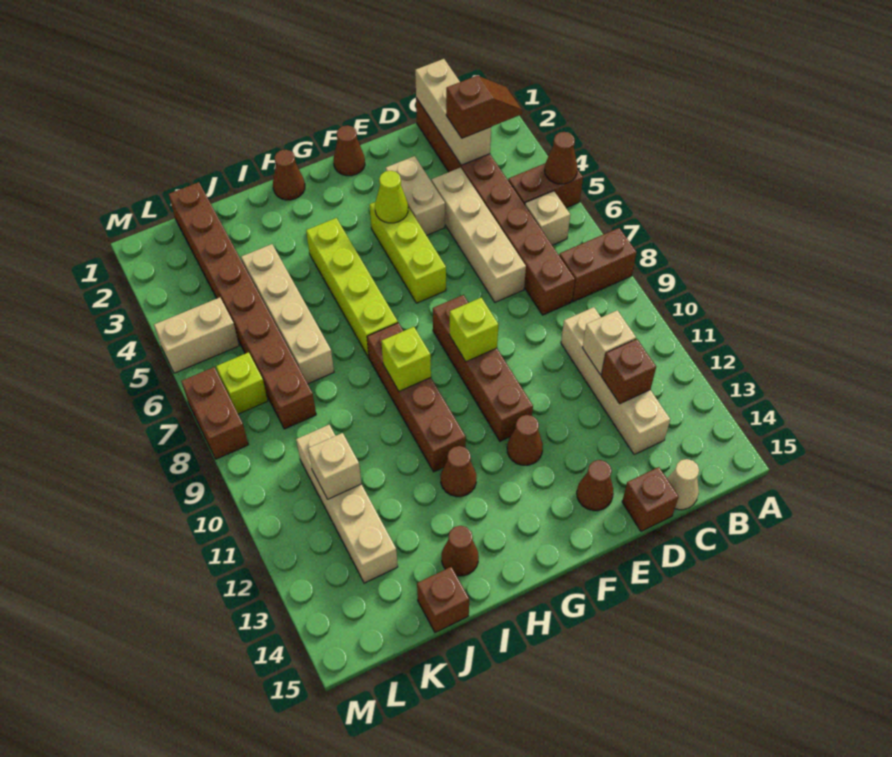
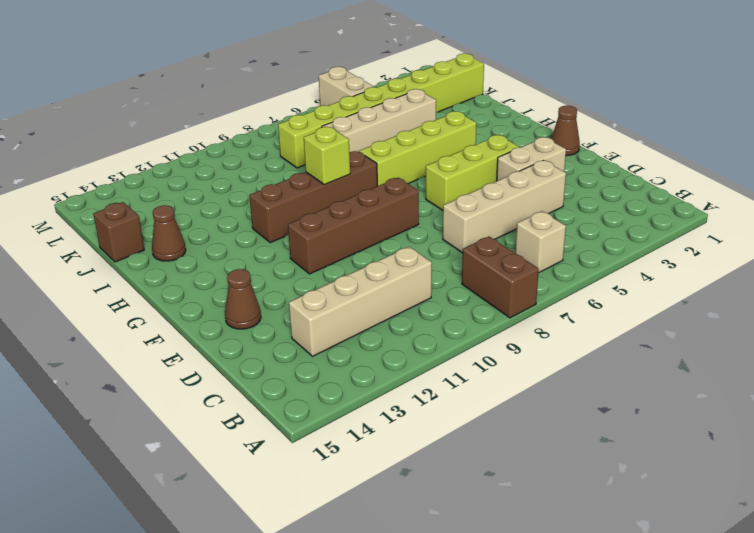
lime brick K1:K8 level 1 -> brown brick K1:K8 level 1
none -> brown brick A5:B5 level 1
none -> brown brick C1:C8 level 1
none -> tan cone C15 level 1
none -> brown brick D15 level 1

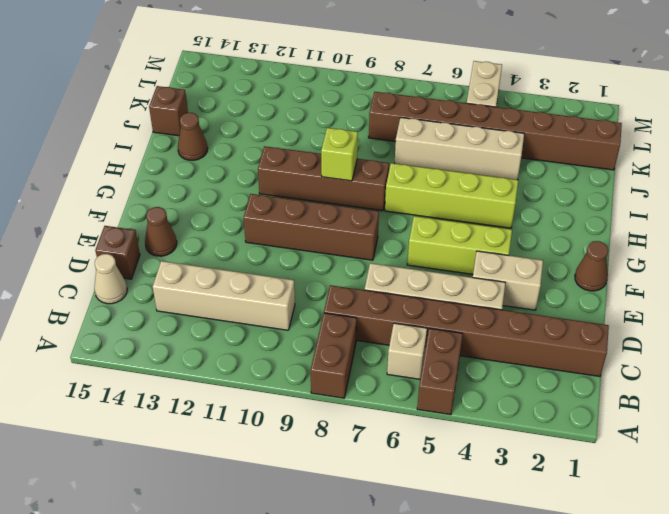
none -> brown cone F12 level 1
none -> brown cone H1 level 1
none -> brown cone H12 level 1
none -> tan brick K10:K13 level 1

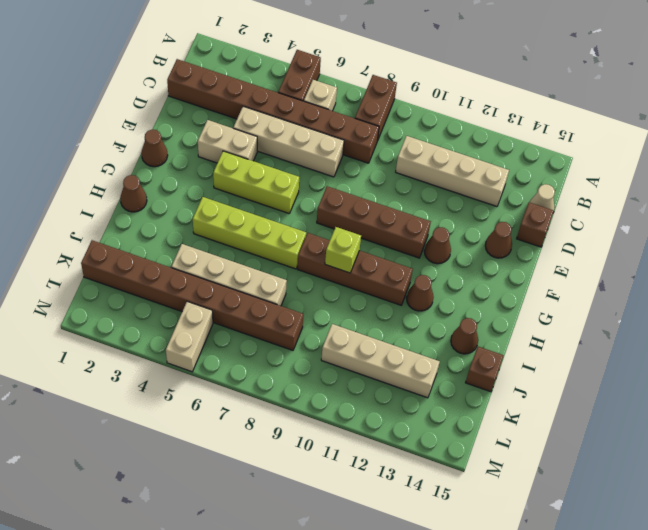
none -> lime brick L7 level 1
none -> brown brick M7:M8 level 1
none -> brown cone A5 level 2
none -> tan brick C1:C3 level 2

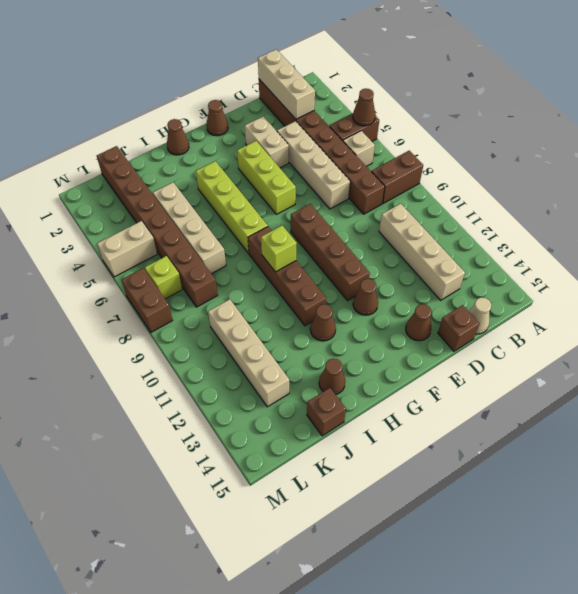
none -> tan brick C11 level 2
none -> brown brick C12 level 2
none -> lime cone F4 level 2
none -> lime brick F9 level 2

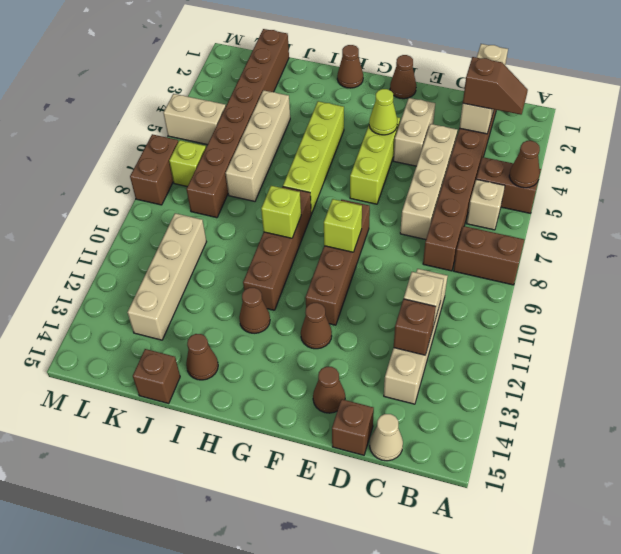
none -> tan brick K11 level 2

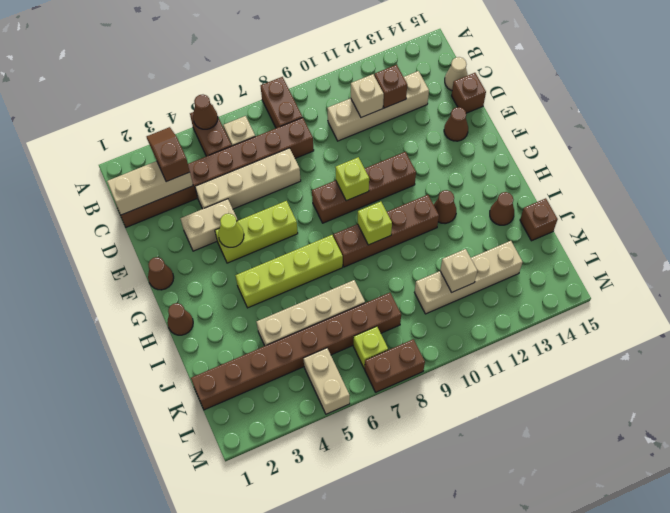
none -> brown cone F12 level 1

